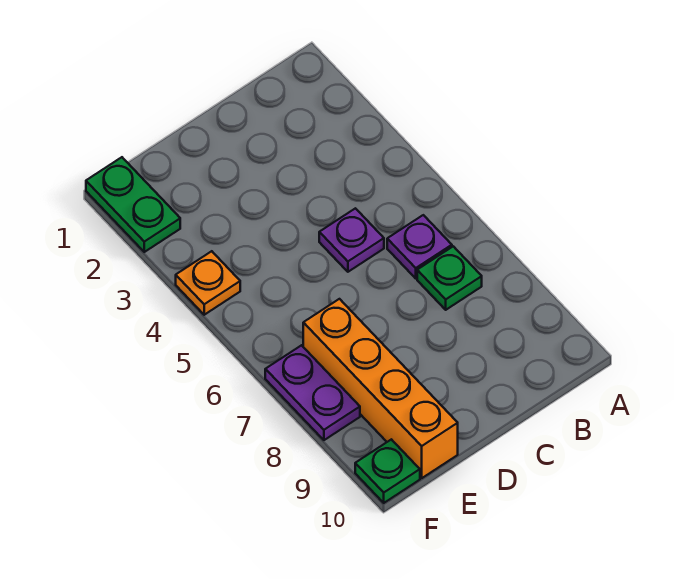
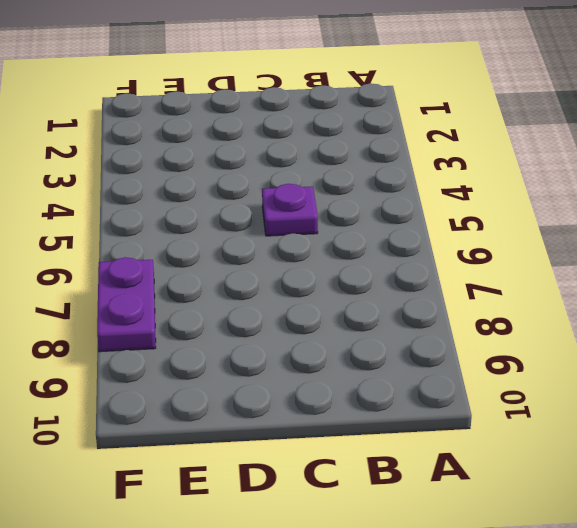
none -> purple plate B6 level 1
none -> green plate B7 level 1

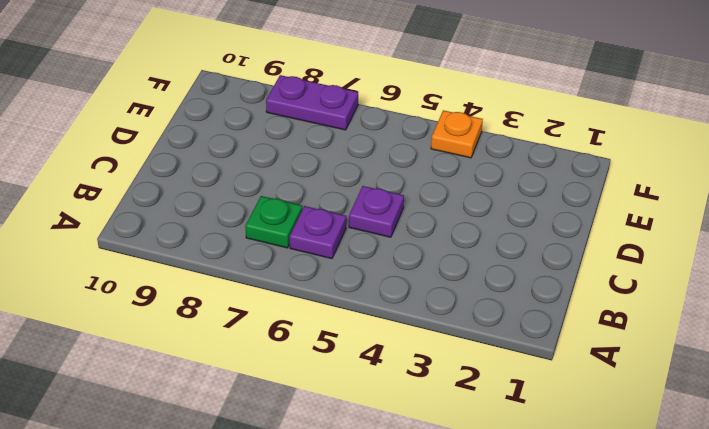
none -> orange brick E7:E10 level 1
none -> green plate F1:F2 level 1

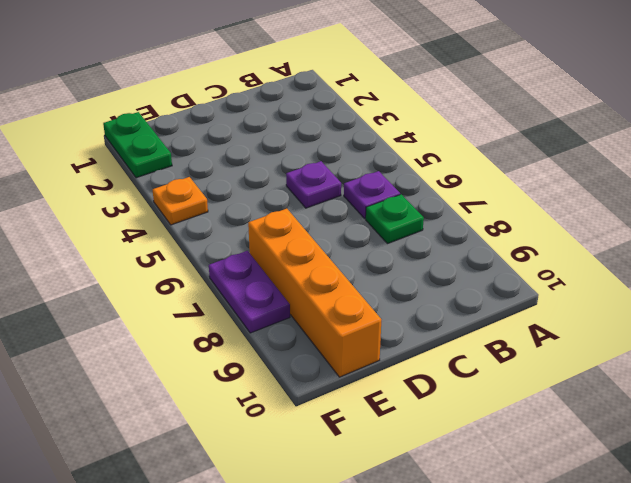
none -> green plate F10 level 1

